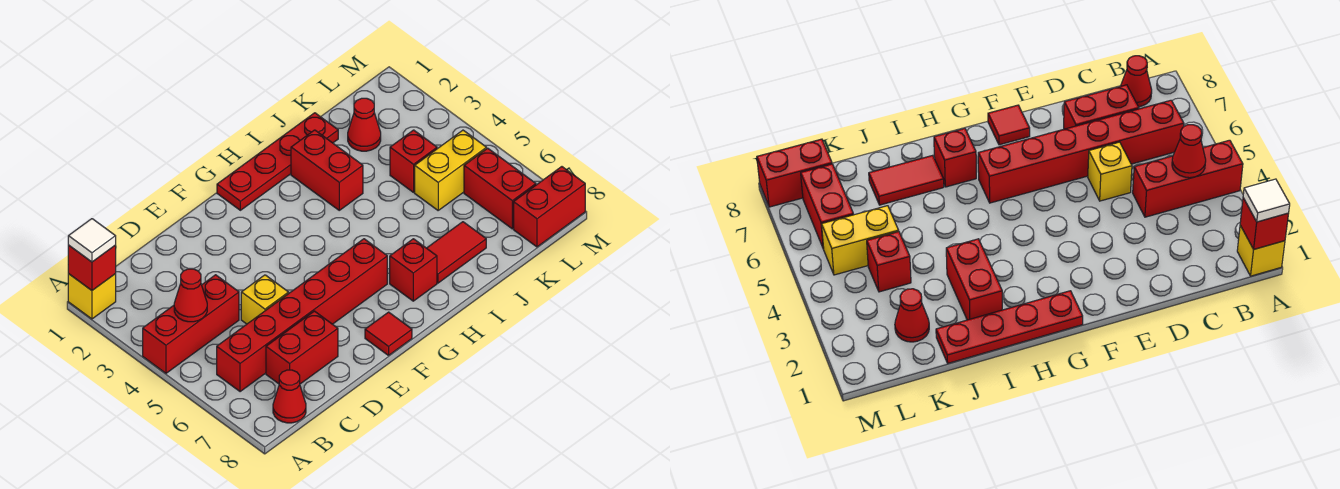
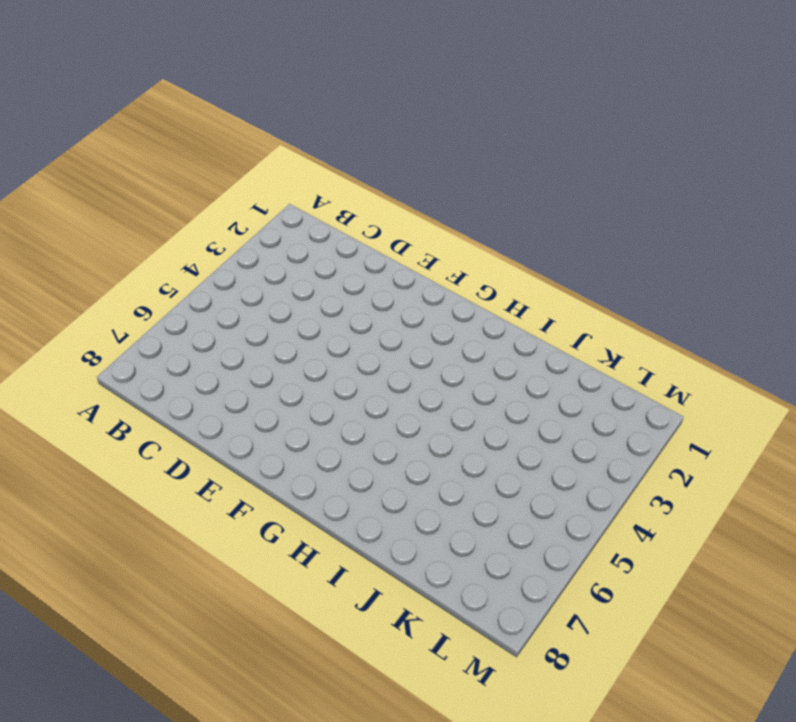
none -> yellow brick A1 level 1
none -> red brick A4:C4 level 1
none -> red brick B6:G6 level 1

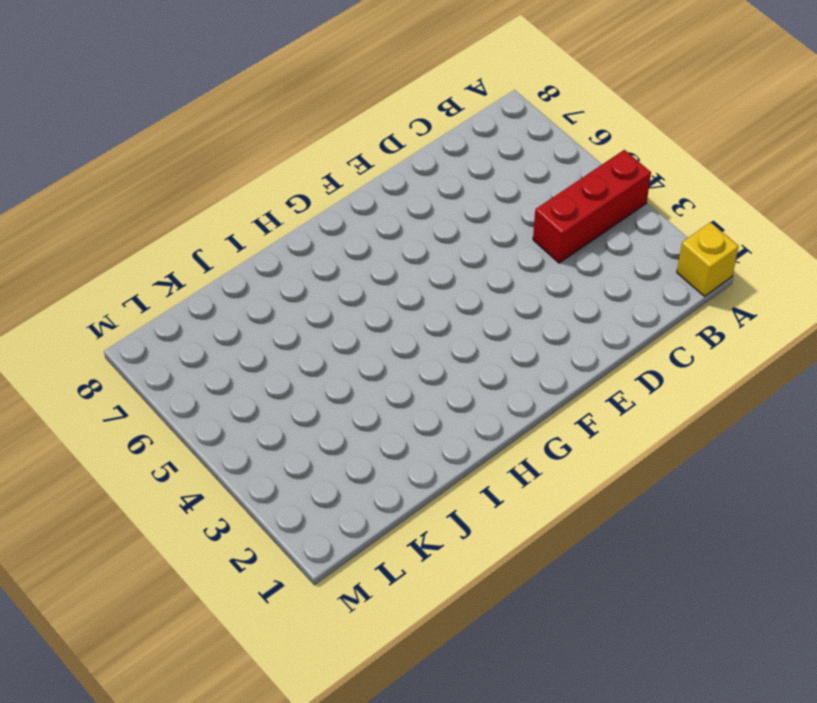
none -> red brick B6:G6 level 1
none -> red cone B8 level 1
none -> red brick C7:D7 level 1

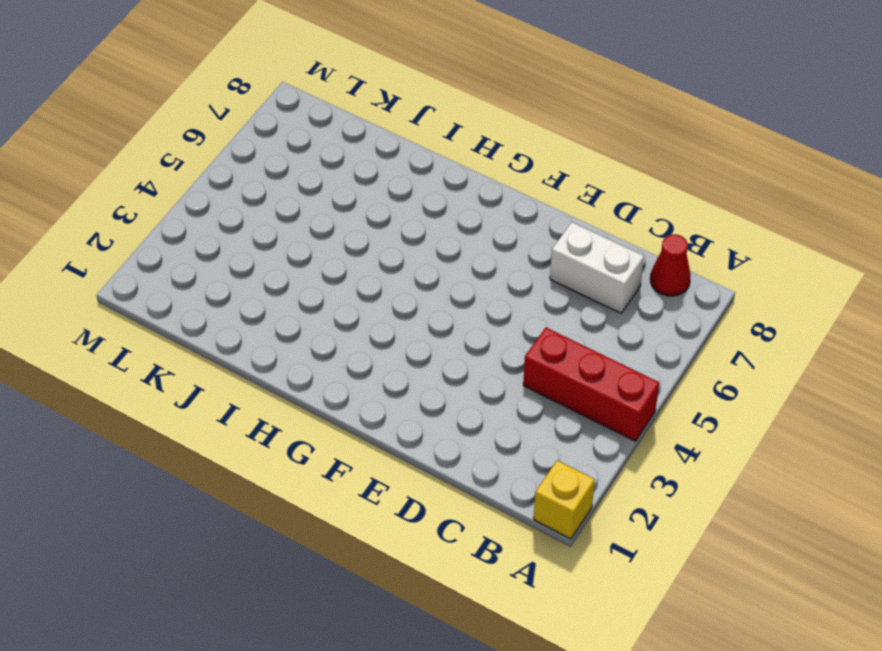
white brick C7:D7 level 1 -> red brick C7:D7 level 1
none -> red brick B6:G6 level 1
none -> yellow brick D5 level 1
none -> red tile F8 level 1

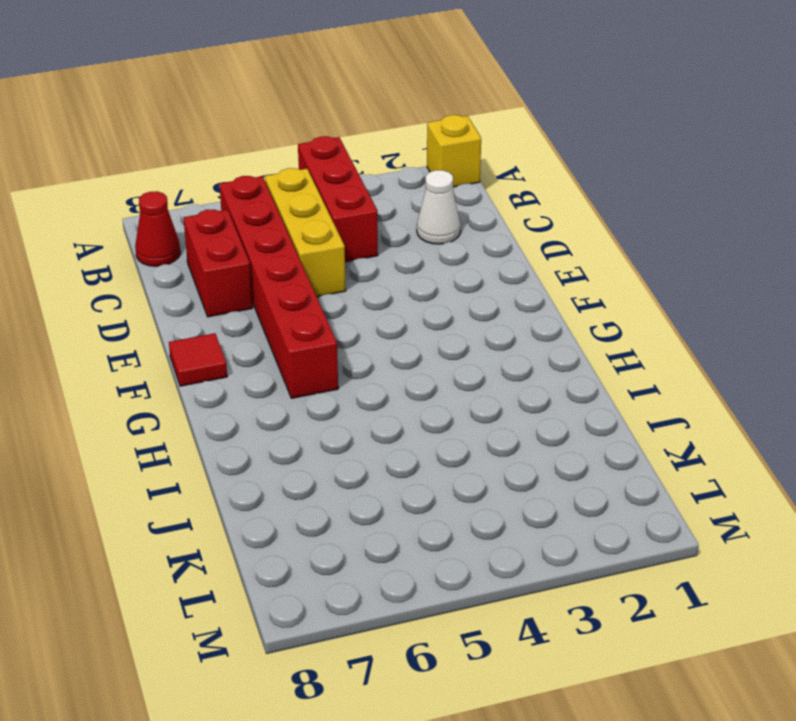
yellow brick B5:D5 level 1 -> yellow brick D5 level 1
white cone C2 level 1 -> none
none -> red plate G1:J1 level 1
none -> red brick H7 level 1
none -> red brick I2:I3 level 1

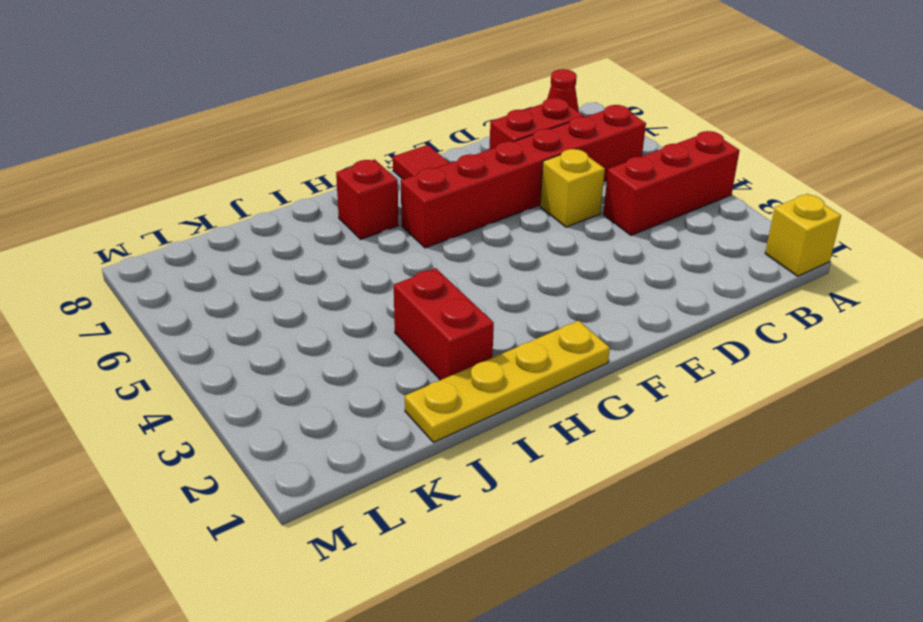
yellow plate G1:J1 level 1 -> red plate G1:J1 level 1
none -> red tile I7:J7 level 1
none -> red cone K2 level 1
none -> red brick K4 level 1

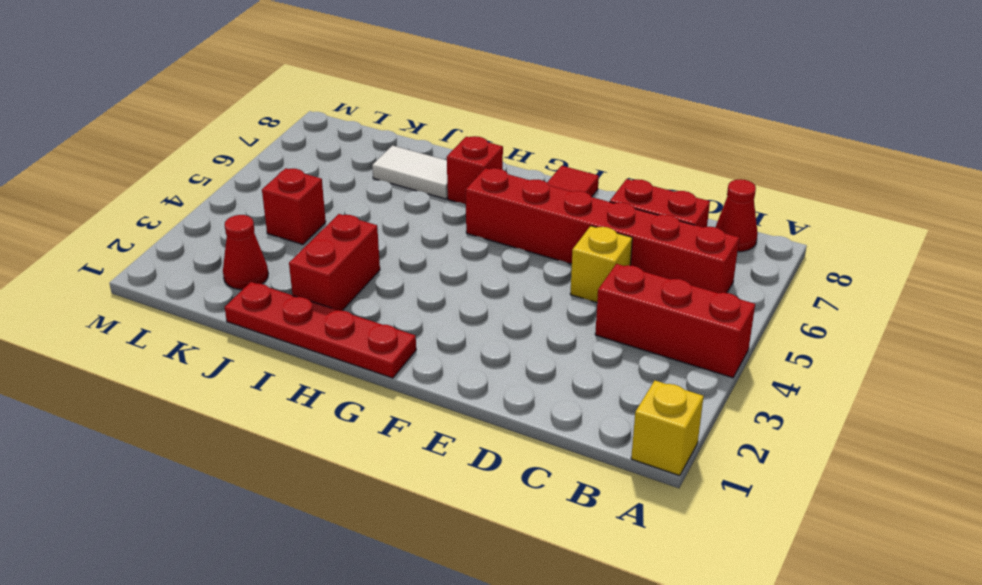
white tile I7:J7 level 1 -> red tile I7:J7 level 1
none -> yellow brick K5:L5 level 1
none -> red brick L6:L7 level 1
none -> red brick L8:M8 level 1

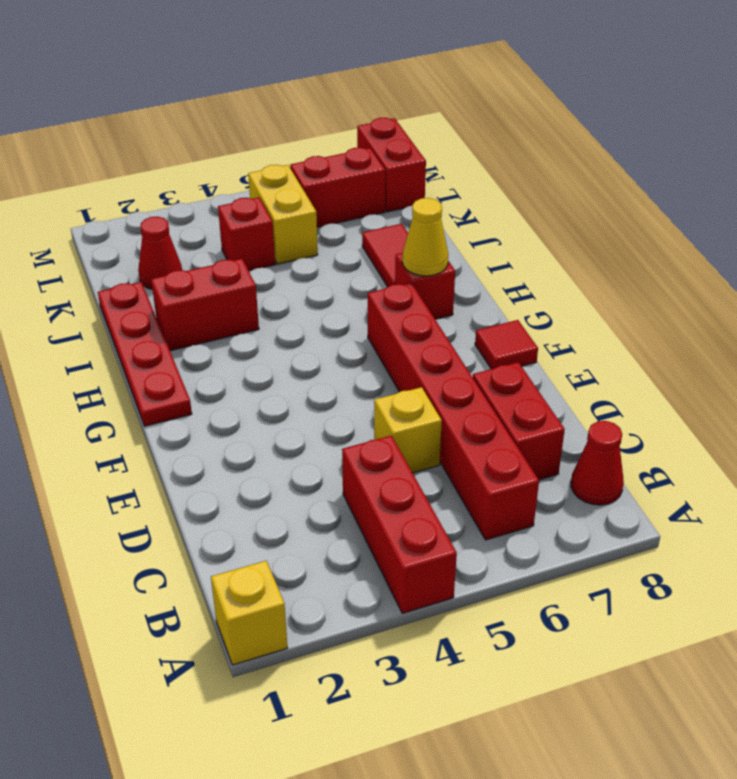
yellow cone H7 level 2 -> none
none -> red brick A1 level 2
none -> red cone B4 level 2
none -> white tile A1 level 3

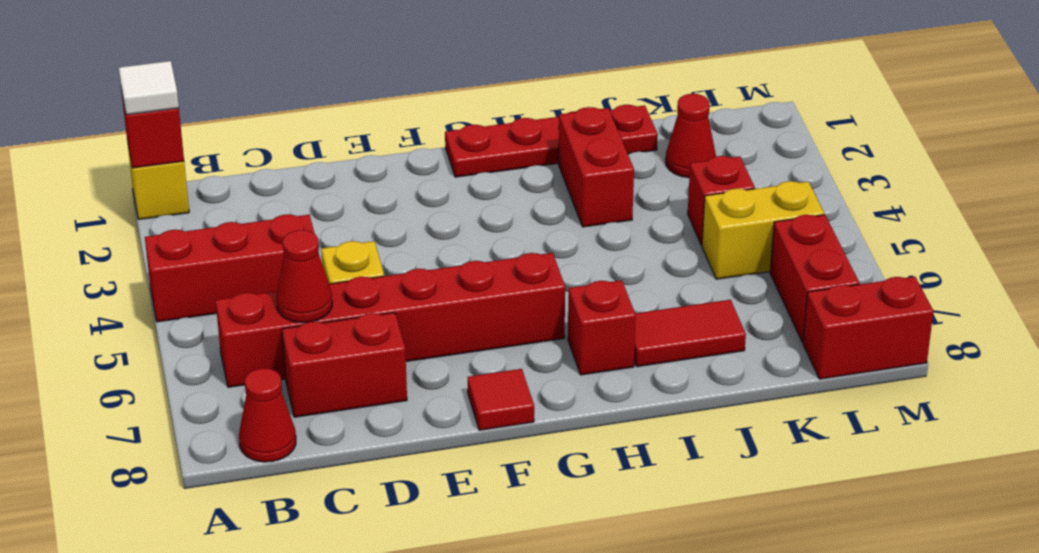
red cone C6 level 2 -> red cone B4 level 2

